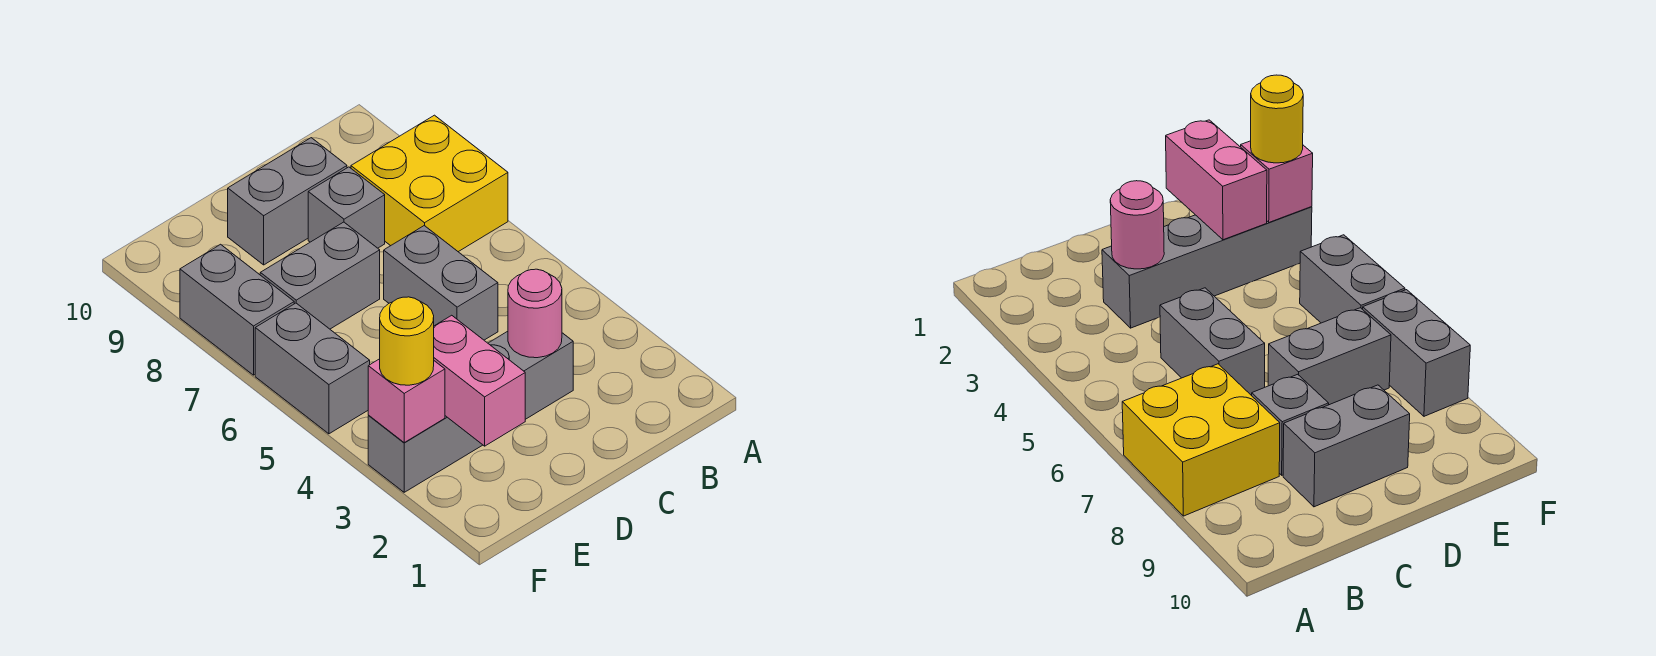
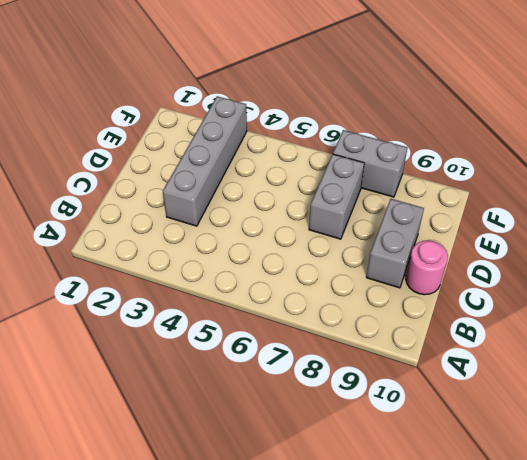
pink round brick C10 level 1 -> pink round brick C3 level 2
none -> yellow brick A7:B8 level 1
none -> grey brick C5:C6 level 1
none -> grey brick C8 level 1

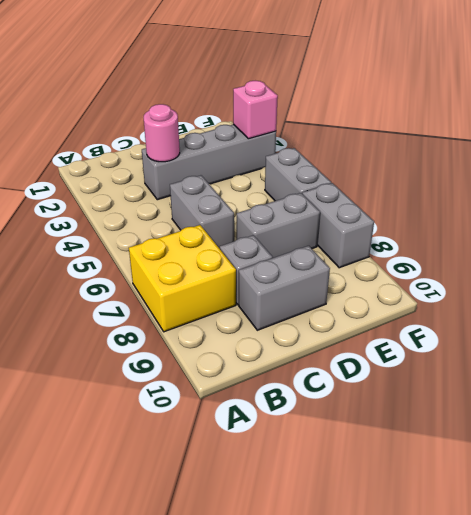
none -> pink brick E2:E3 level 2
none -> yellow round brick F3 level 3

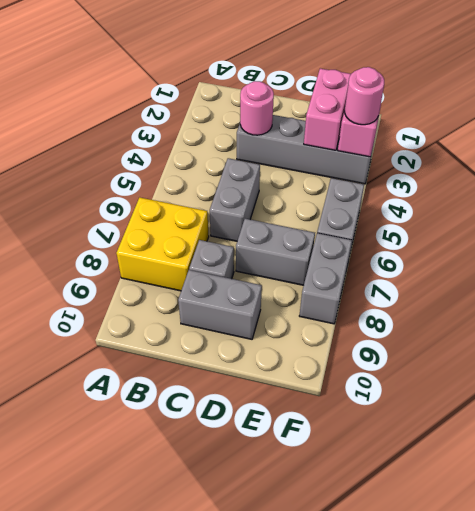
pink round brick F3 level 3 -> yellow round brick F3 level 3

